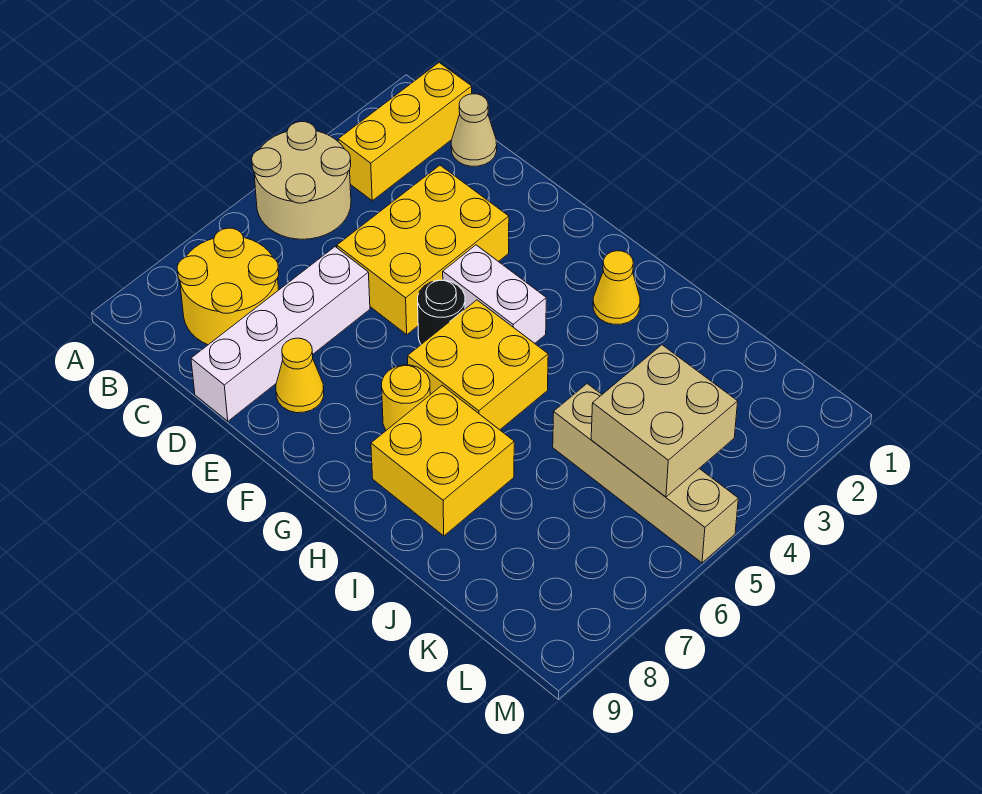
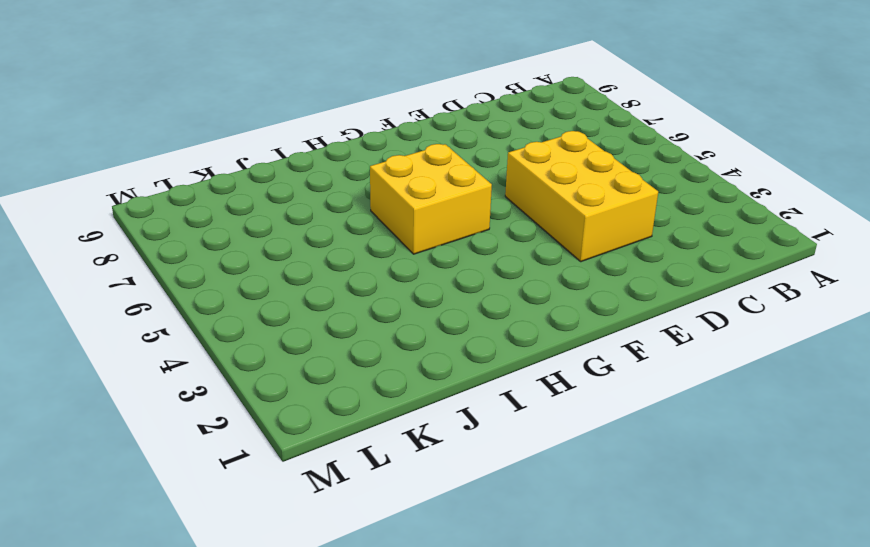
none -> tan round brick A4:B5 level 1
none -> yellow brick B1:B3 level 1
none -> yellow round brick B7:C8 level 1

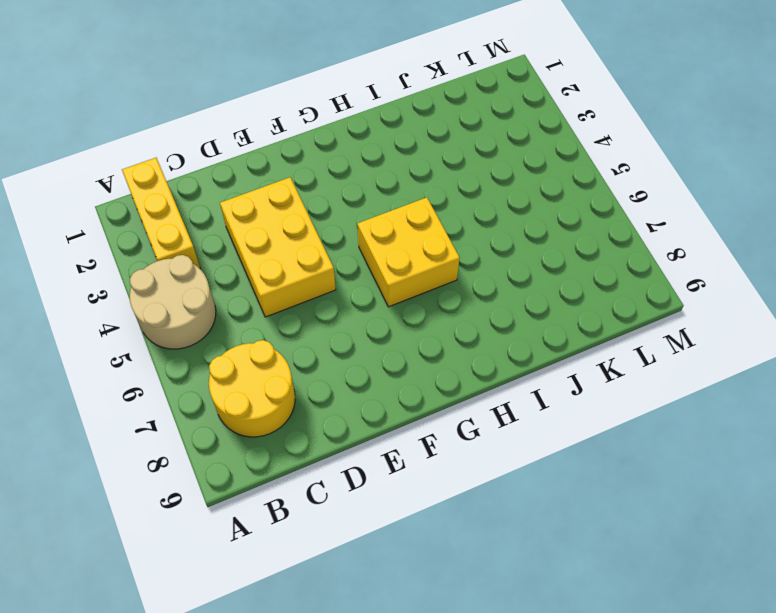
none -> tan cone C1 level 1
none -> white brick D6:D9 level 1
none -> yellow cone E8 level 1

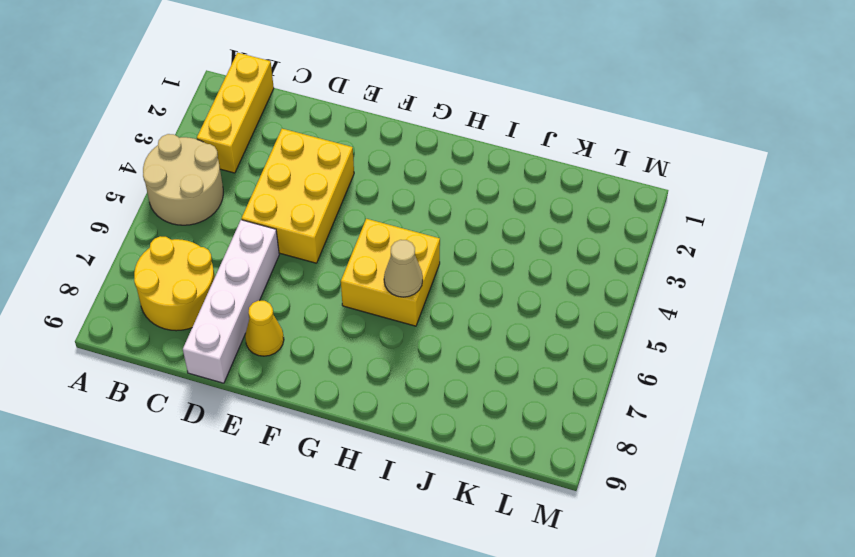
tan cone H6 level 2 -> tan cone C1 level 1
none -> white brick F4:G4 level 1
none -> black round brick F5 level 1
none -> yellow round brick G7 level 1

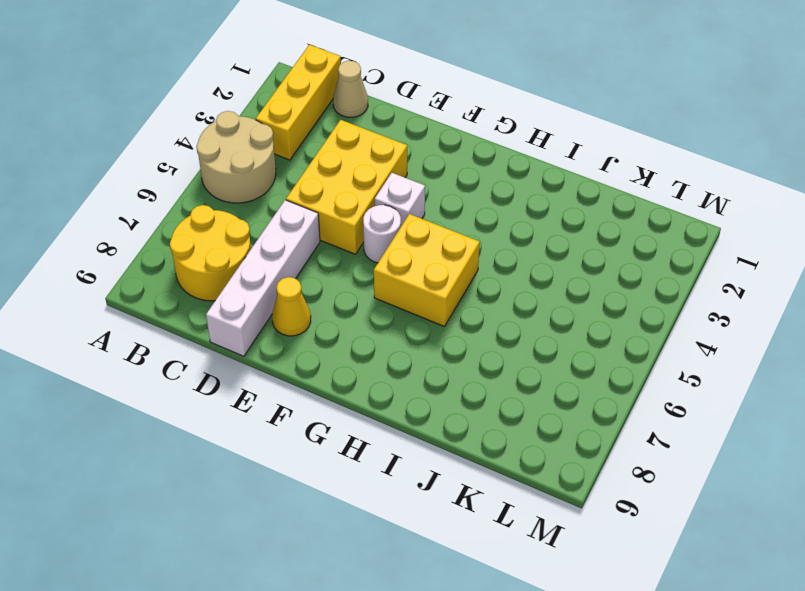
white brick F4 level 1 -> white brick F4:G4 level 1
white round brick F5 level 1 -> black round brick F5 level 1
none -> yellow round brick G7 level 1
none -> yellow cone H2 level 1
none -> yellow brick H7:I8 level 1

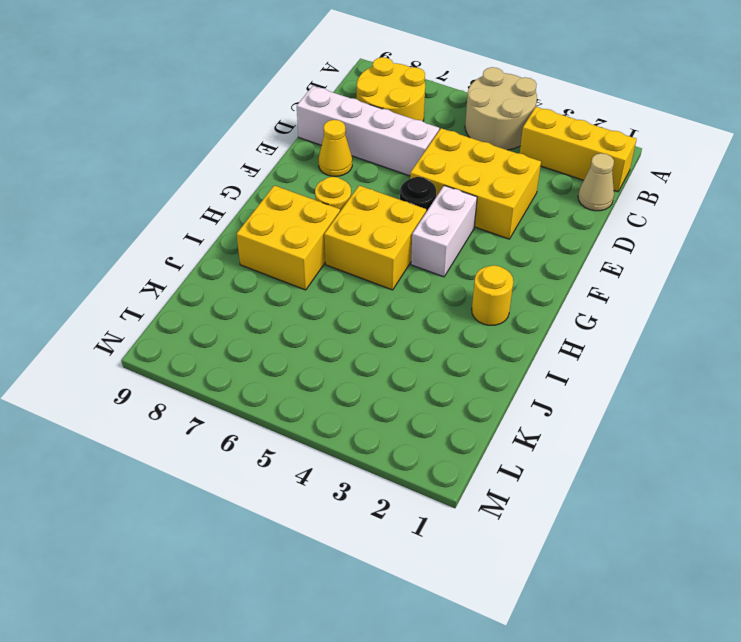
yellow round brick H2 level 1 -> yellow cone H2 level 1
none -> tan brick J5:M5 level 1
none -> tan brick K4:L5 level 2

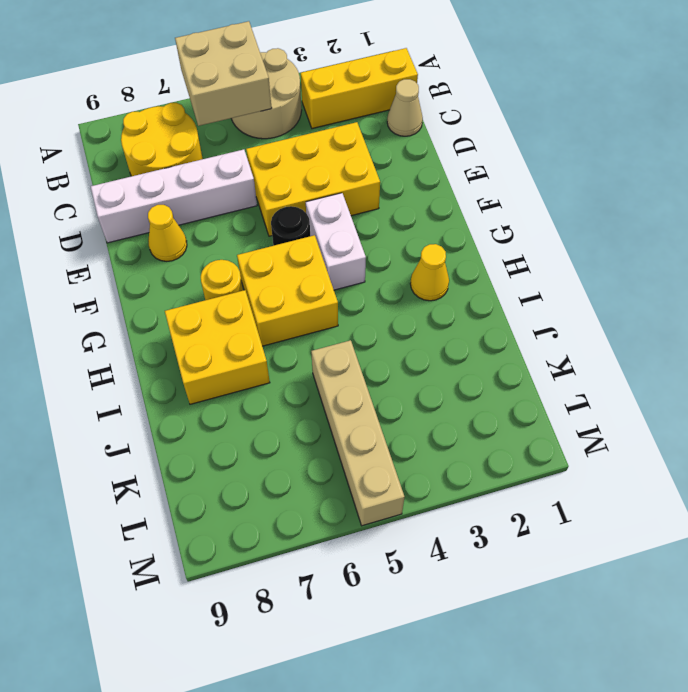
tan brick A5:B6 level 2 -> tan brick K4:L5 level 2

